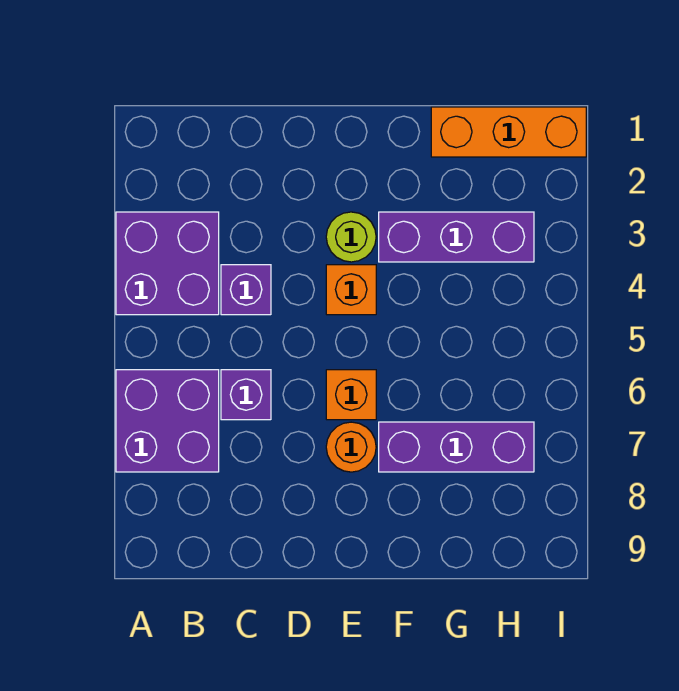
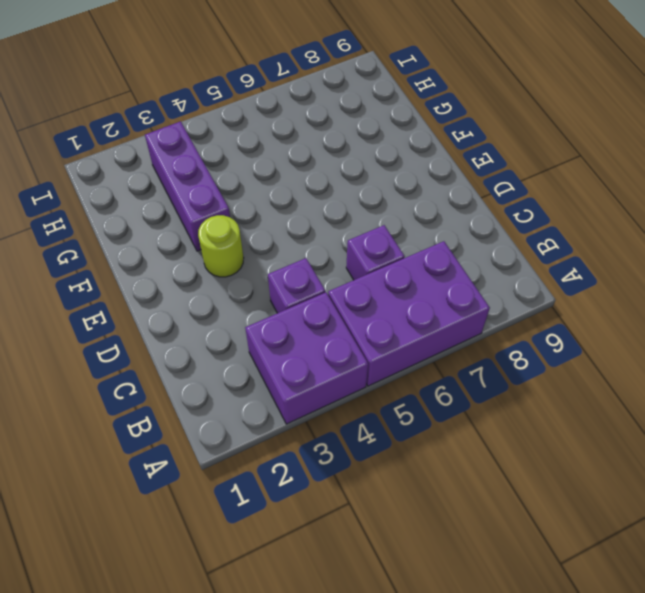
purple brick A5:B7 level 1 -> purple brick A6:B7 level 1
none -> orange brick E4 level 1
none -> orange brick E6 level 1

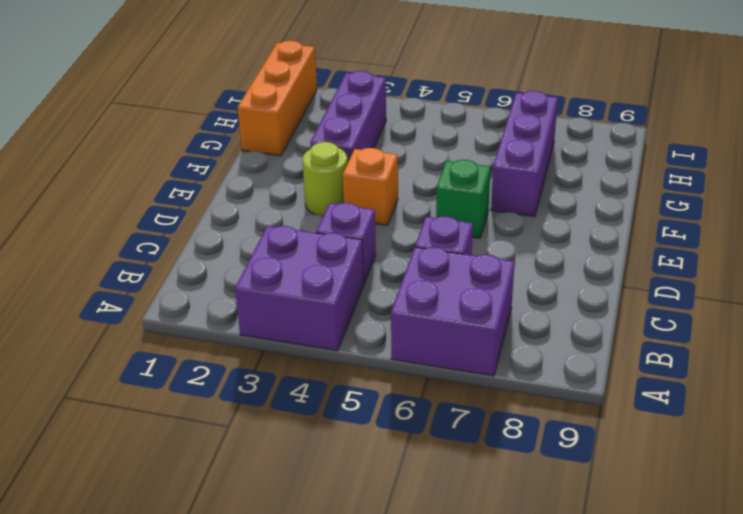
green brick E6 level 1 -> orange brick E6 level 1
none -> orange round brick E7 level 1

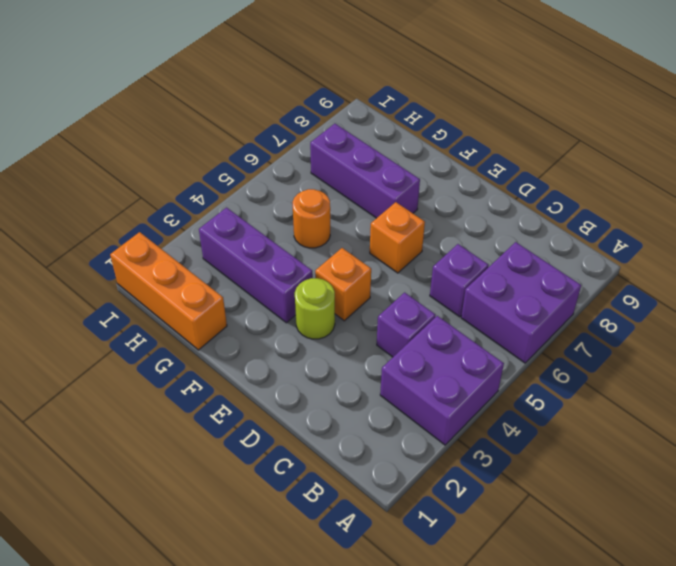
orange round brick G5 level 1 -> orange round brick E7 level 1

